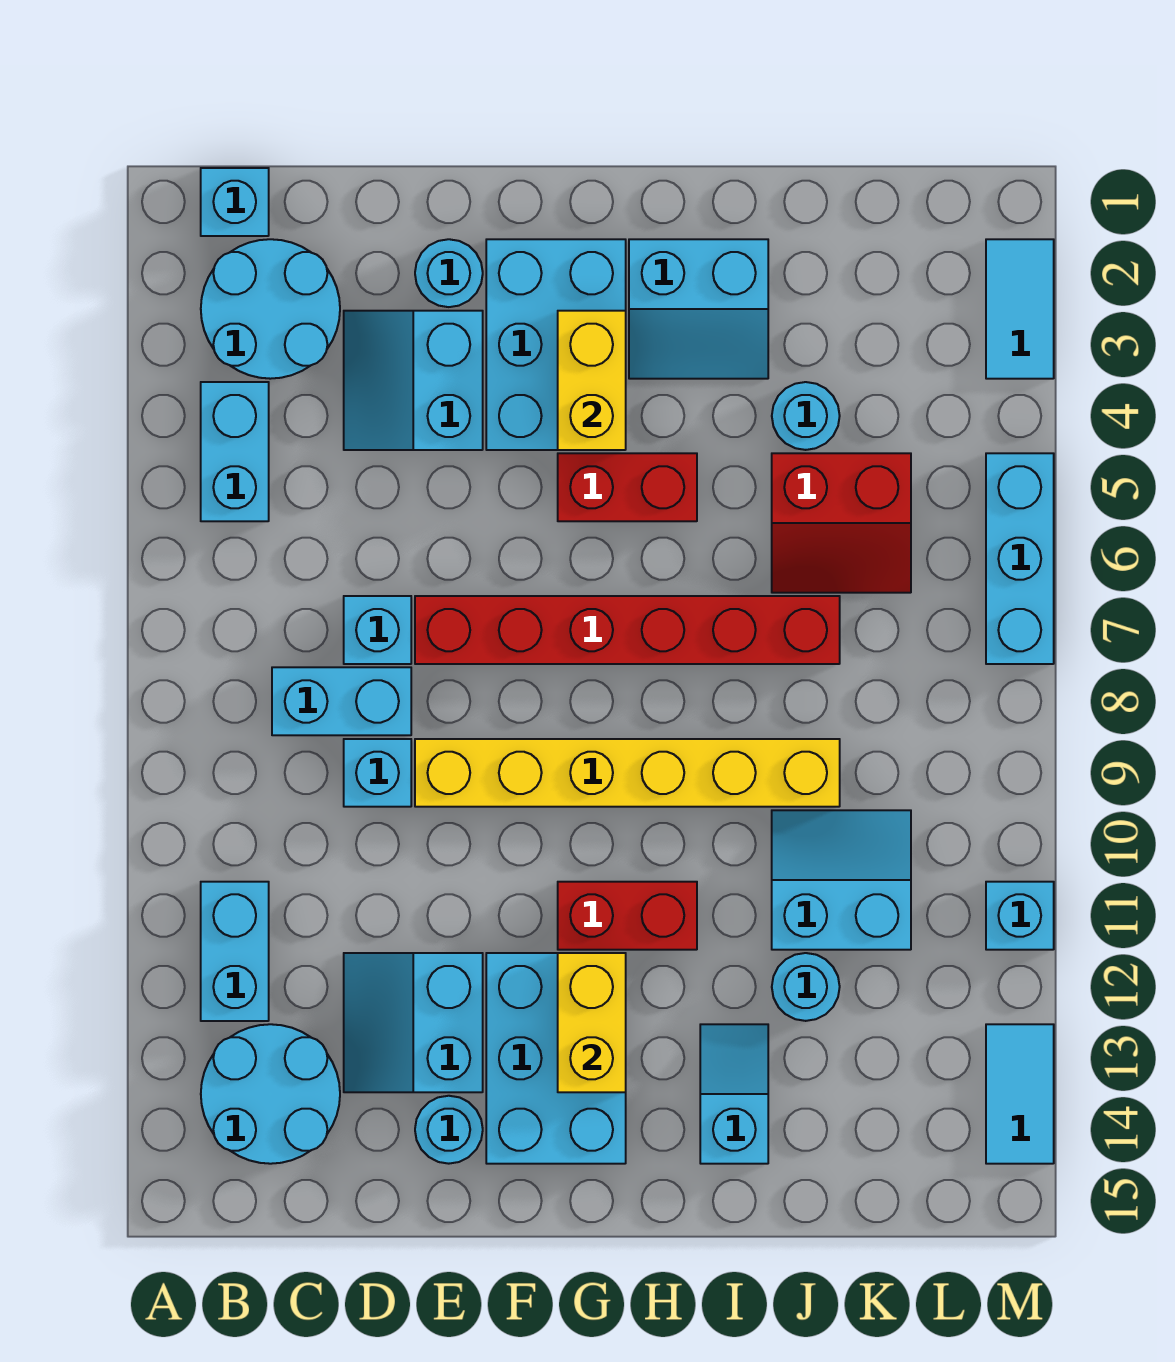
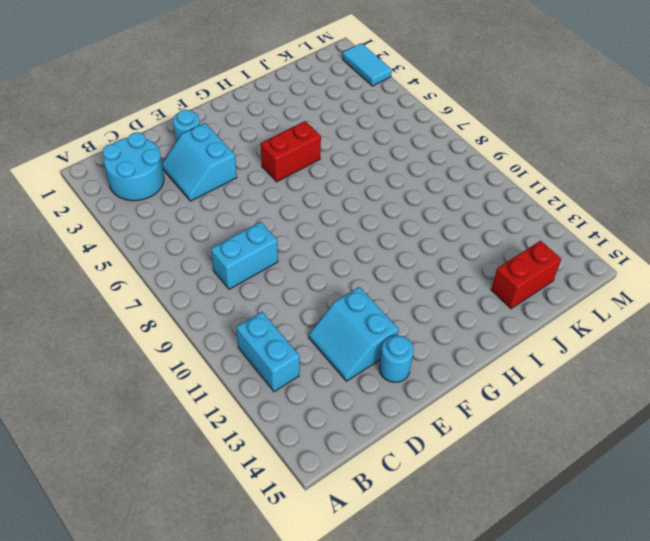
red brick J14:K14 level 1 -> red brick G11:H11 level 1
none -> cyan brick B1 level 1
none -> cyan brick B4:B5 level 1
none -> cyan round brick B13:C14 level 1
none -> cyan brick D7 level 1

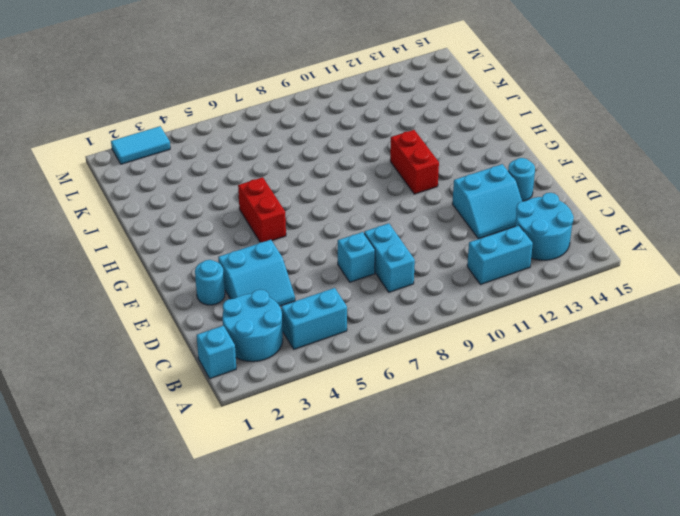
none -> cyan brick D9 level 1
none -> red brick E7:J7 level 1
none -> yellow brick E9:J9 level 1
none -> cyan brick F2:G4 level 1

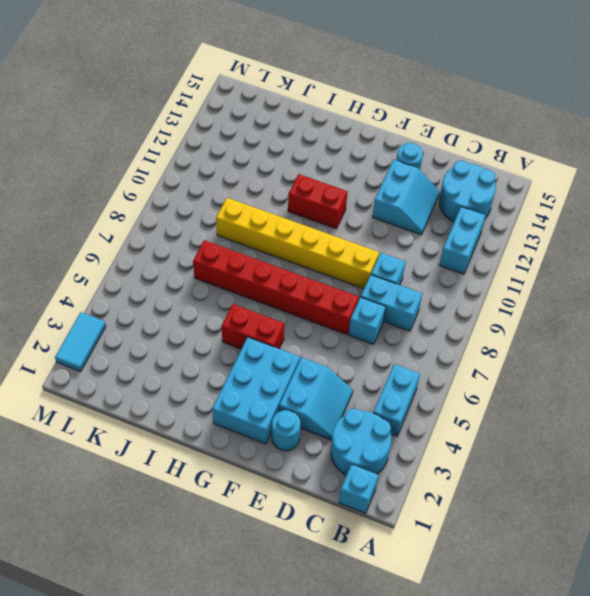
none -> cyan brick F12:G14 level 1
none -> cyan slope H2:I3 level 1 top 2
none -> cyan slope I13:I14 level 1 top 14
none -> cyan round brick J4 level 1

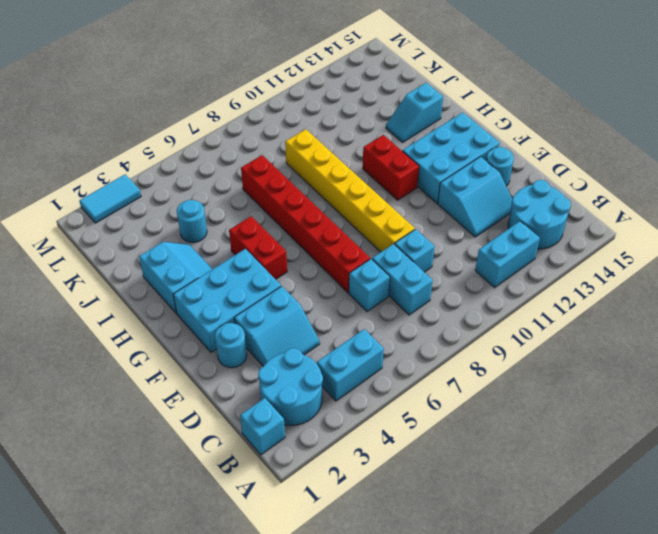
none -> red slope J5:K6 level 1 top 5
none -> cyan slope J10:K11 level 1 top 11
none -> cyan round brick J12 level 1
none -> cyan brick M5:M7 level 1

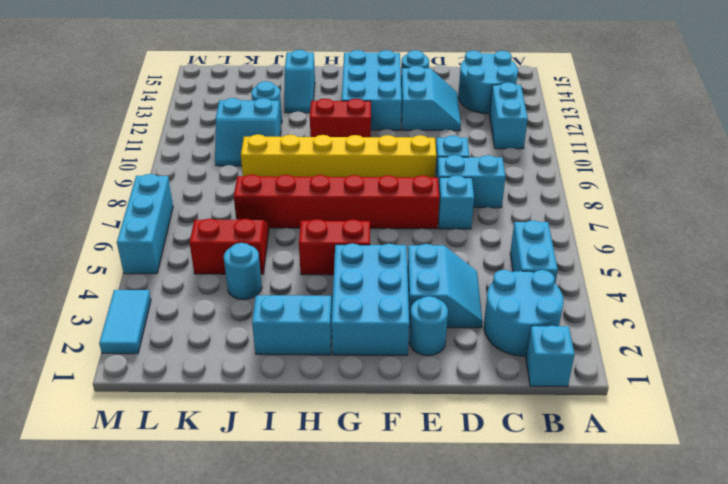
none -> cyan brick M11 level 1
none -> cyan tile M13:M14 level 1
none -> yellow brick G3:G4 level 2
none -> yellow brick G12:G13 level 2

